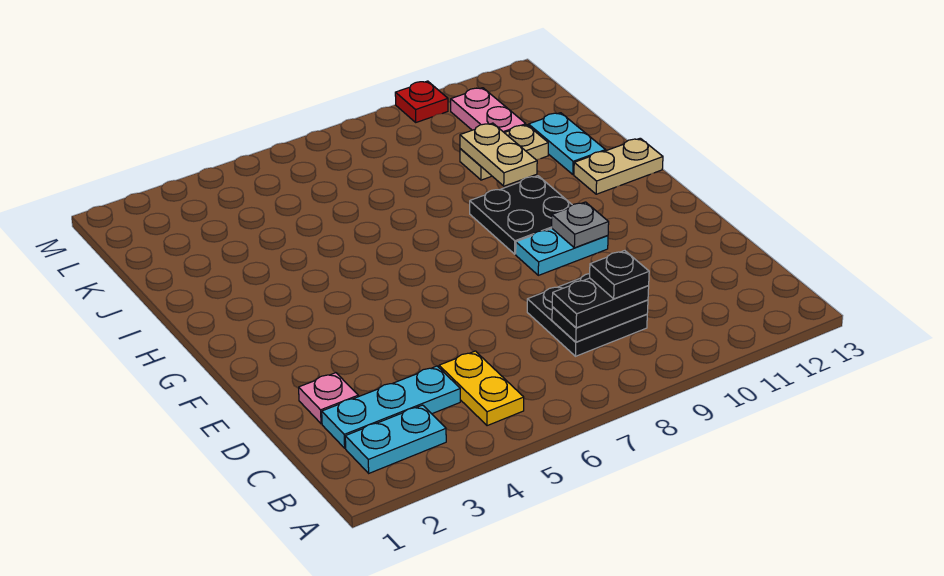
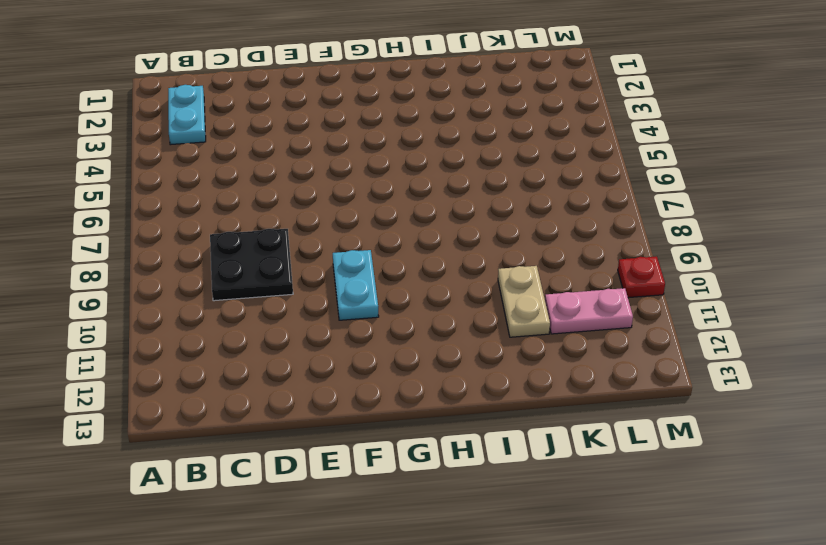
none -> yellow plate B5:C5 level 1
none -> cyan plate C2:C4 level 1
none -> pink plate D2 level 1

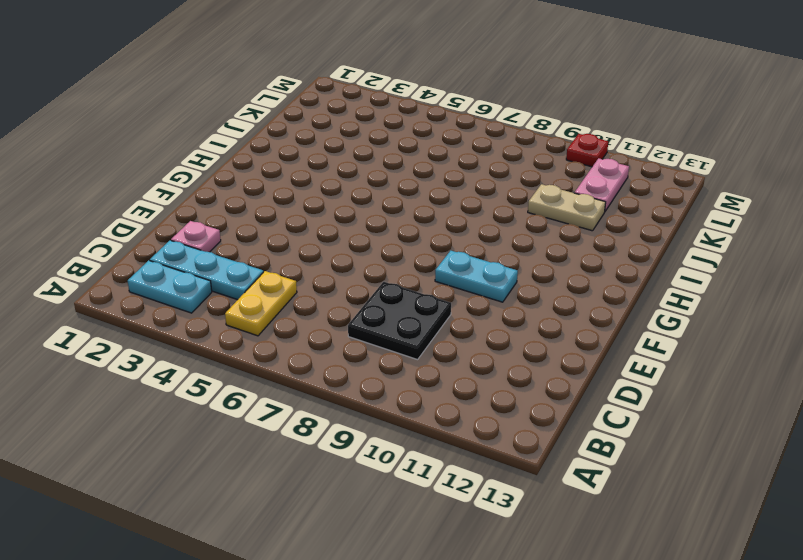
none -> black plate G9:H10 level 1
none -> tan plate H12:H13 level 1
none -> cyan plate I12:J12 level 1

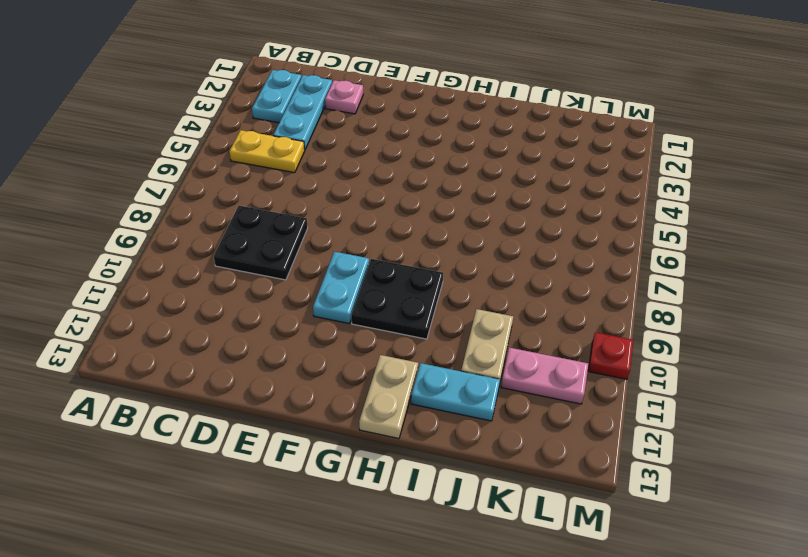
none -> black plate C8:C9 level 2
none -> grey plate F10 level 2
none -> tan plate I10:J10 level 2

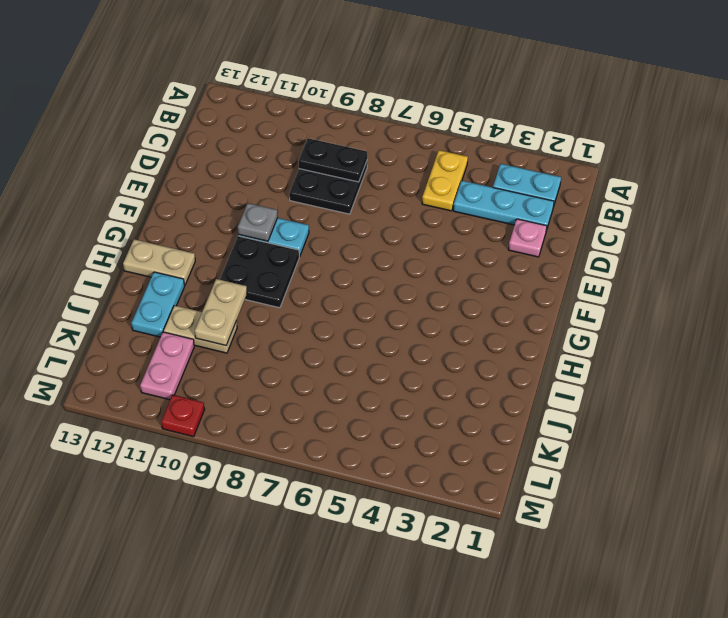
none -> black plate C8:C9 level 3
none -> black plate C9 level 4

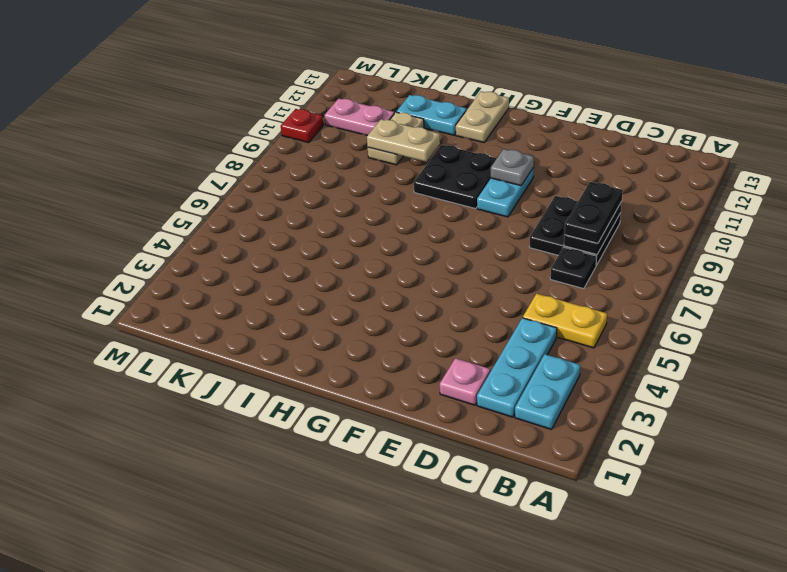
black plate C7 level 1 -> black plate C9 level 4

